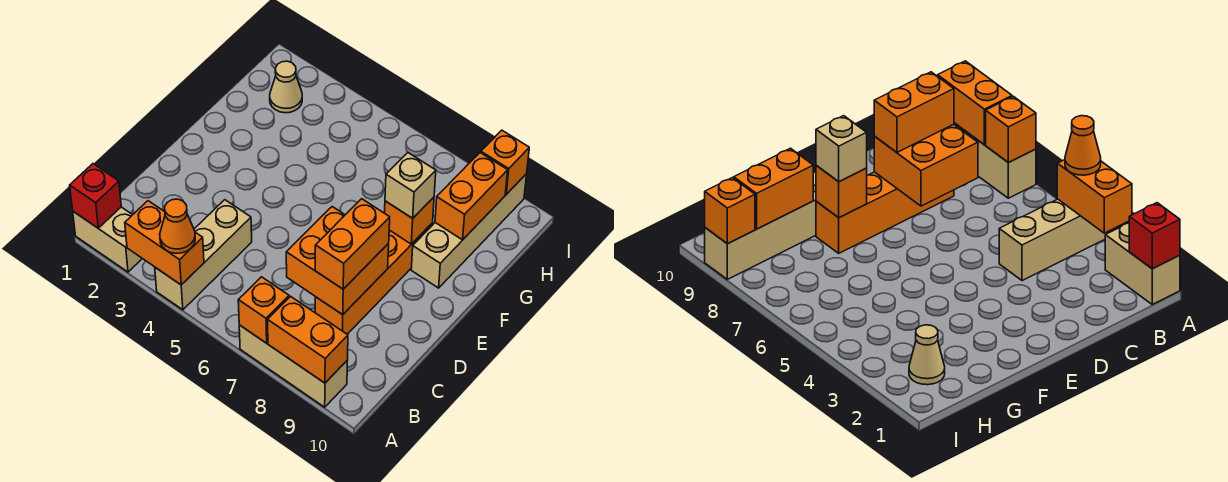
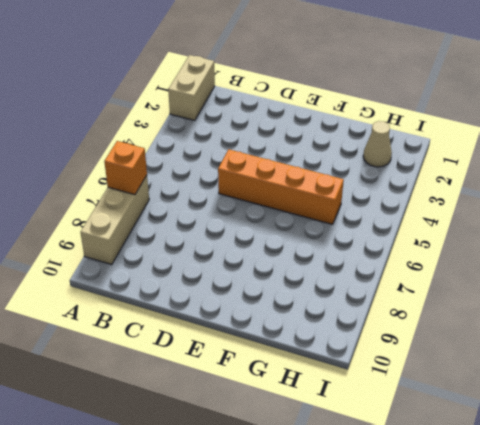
orange brick D5:G5 level 1 -> orange brick C8:F8 level 1
none -> tan brick A4:C4 level 1
none -> tan brick F9:I9 level 1
none -> red brick A1 level 2

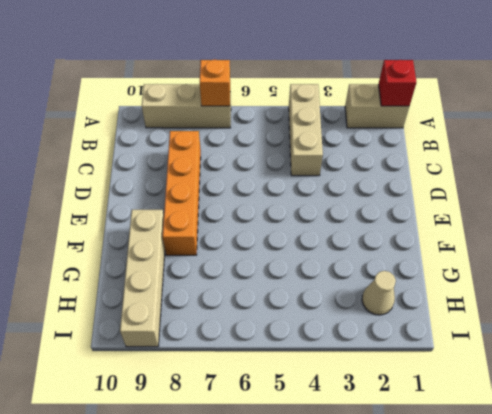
none -> orange brick A3:A4 level 2
none -> orange brick A8:A9 level 2
none -> orange brick C7:D8 level 2

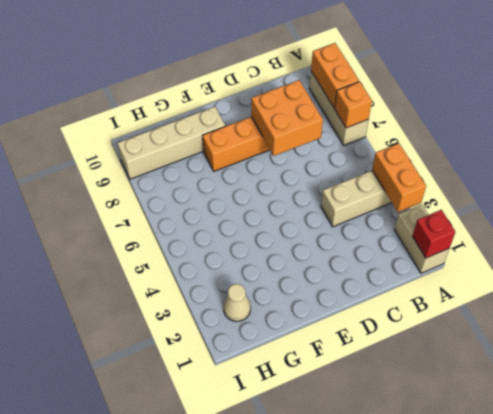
none -> orange brick F8 level 2
none -> orange brick G9:H9 level 2
none -> orange brick I9 level 2

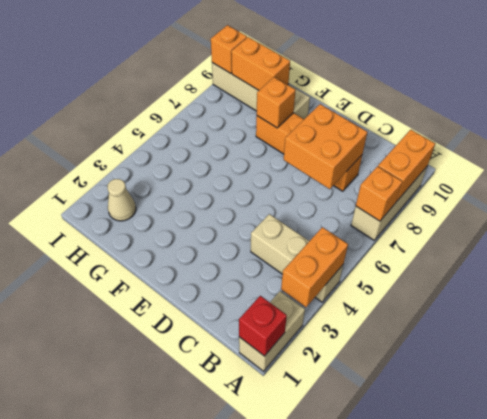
none -> orange cone A4 level 3
none -> orange brick C8:D8 level 3
none -> tan brick F8 level 3

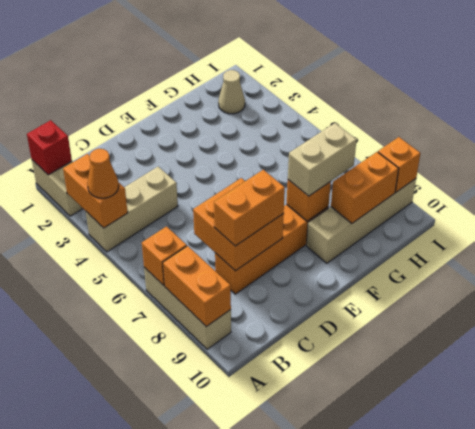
tan brick F8:G8 level 3 -> tan brick F8 level 3

